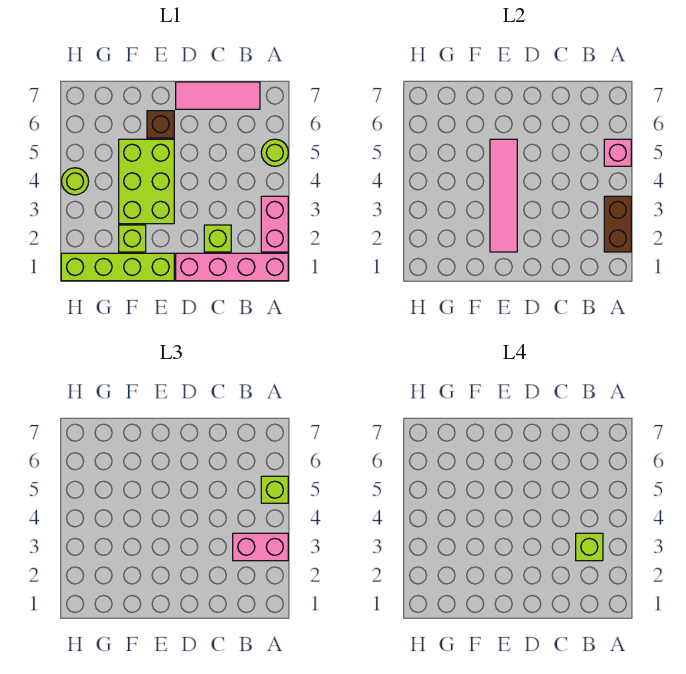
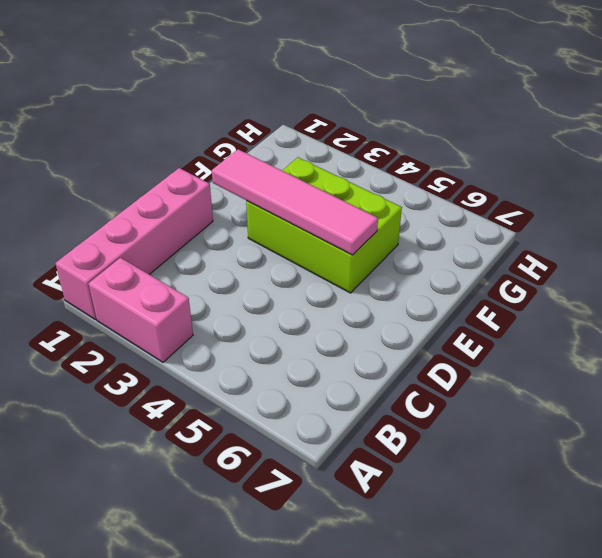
none -> lime round brick A5 level 1
none -> pink tile B7:D7 level 1
none -> lime brick C2 level 1

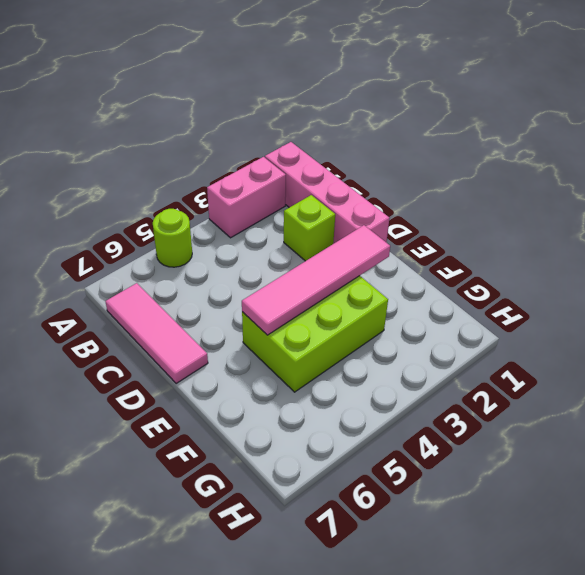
none -> lime brick E1:H1 level 1
none -> brown brick E6 level 1
none -> lime brick F2 level 1

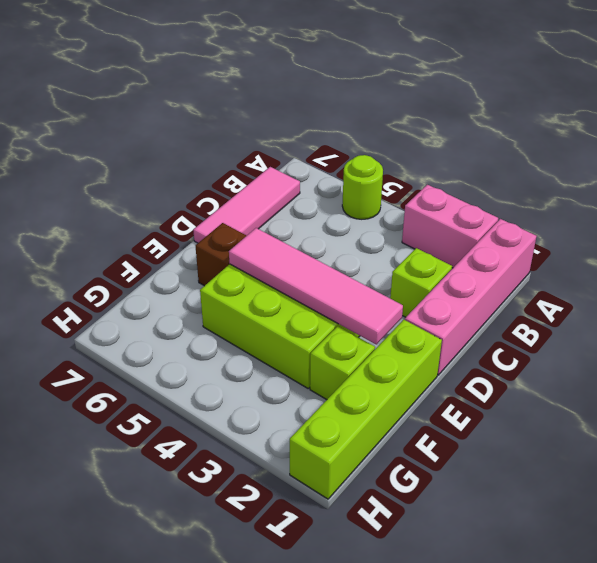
none -> lime round brick H4 level 1
none -> brown brick A2:A3 level 2
none -> pink brick A5 level 2

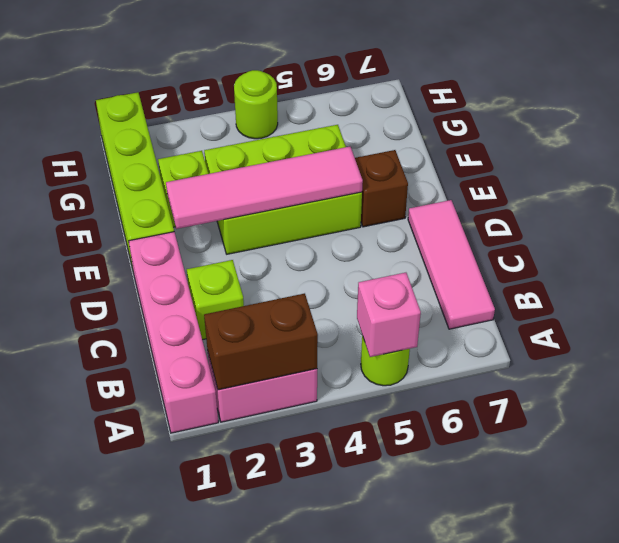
none -> pink brick A3:B3 level 3
none -> lime brick A5 level 3
none -> lime brick B3 level 4

